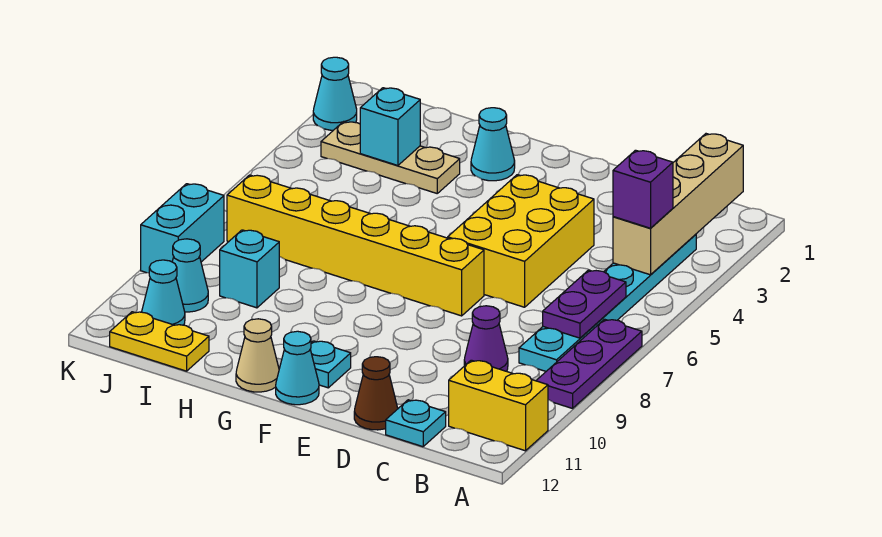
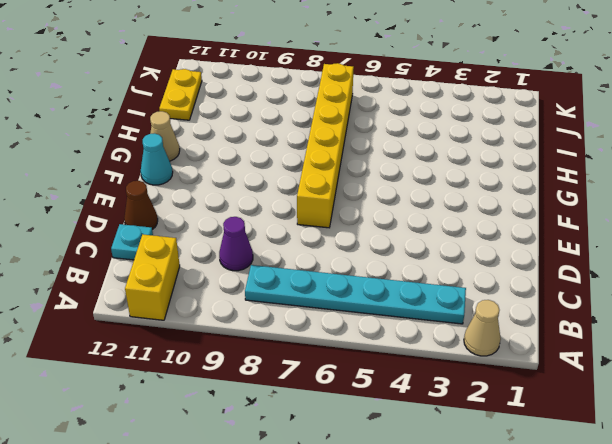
tan cone A2 level 1 -> none
none -> purple plate A7:A9 level 1
none -> yellow brick D4:E6 level 1
none -> cyan plate F11 level 1

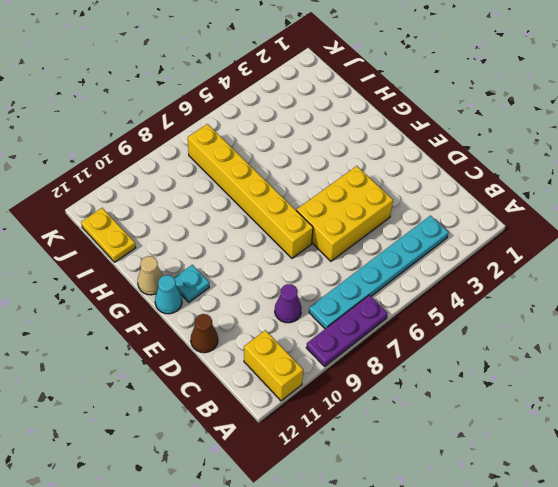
none -> cyan plate C12 level 1
none -> cyan cone G2 level 1
none -> tan plate H3:J3 level 1

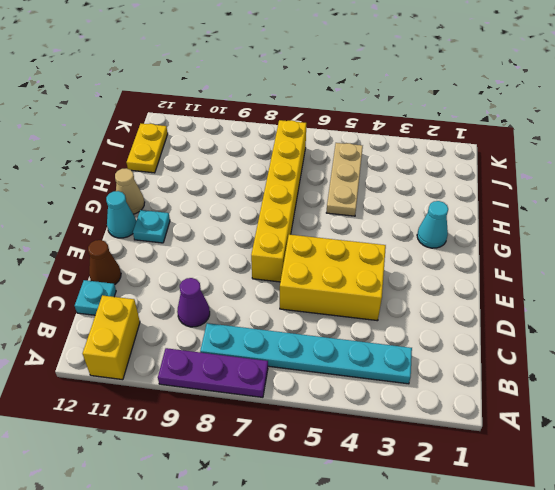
tan plate H5:J5 level 1 -> tan plate H3:J3 level 1
none -> cyan brick I9 level 1
none -> cyan cone J10 level 1
none -> cyan cone J11 level 1

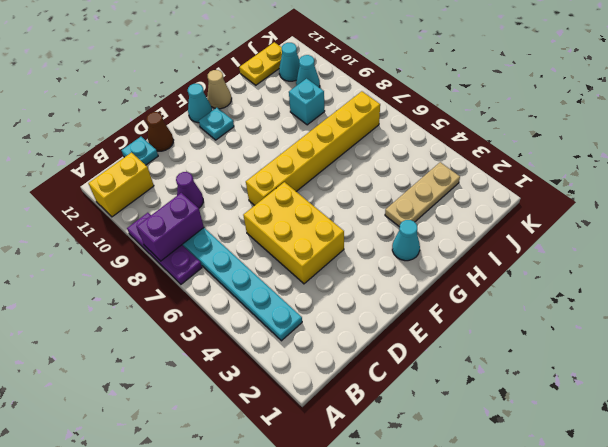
purple brick A8:B8 level 2 -> none
none -> cyan cone K2 level 1
none -> cyan brick K8:K9 level 1
none -> tan brick B1:B4 level 2

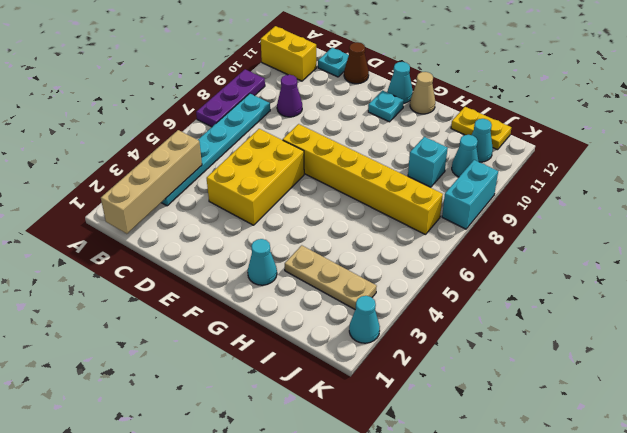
none -> purple plate B6:B7 level 2
none -> cyan brick I3 level 2
none -> purple brick B4 level 3

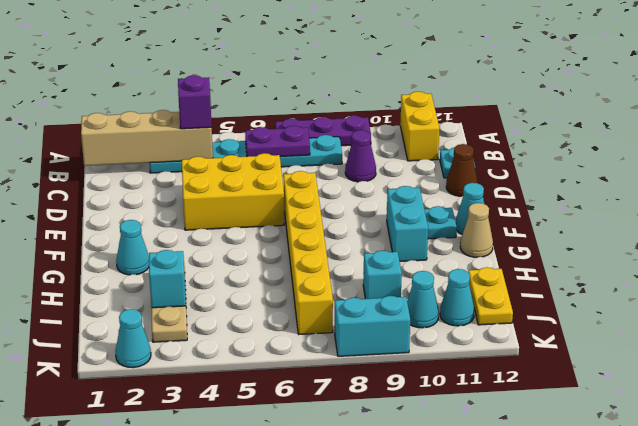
cyan brick F10:G10 level 1 -> none

